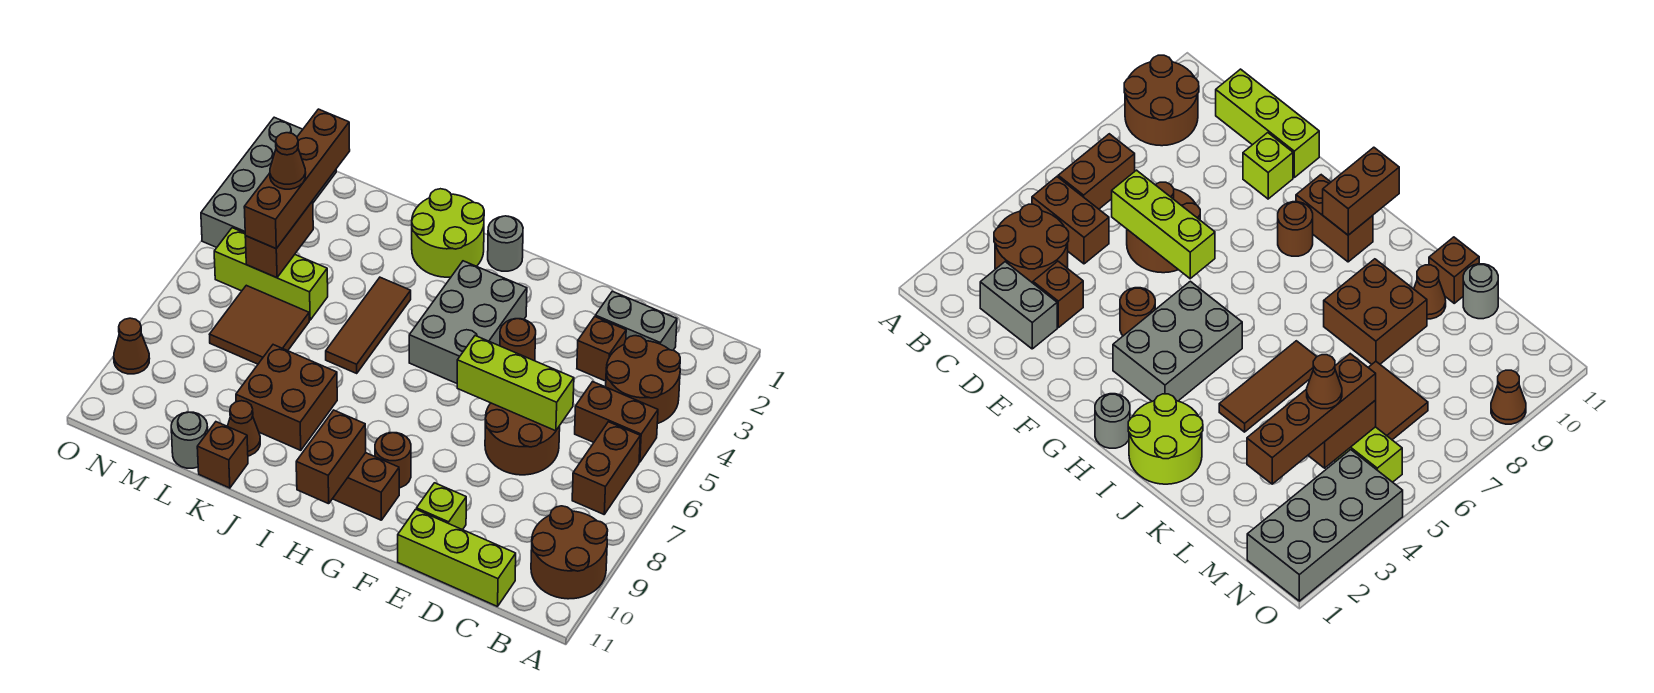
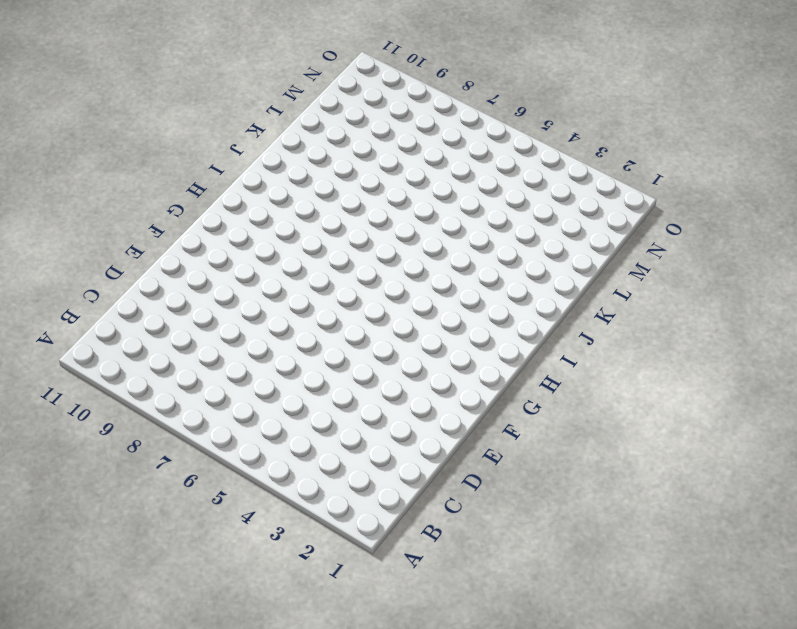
none -> brown round brick A9:B10 level 1
none -> brown round brick B3:C4 level 1
none -> brown brick B5:C5 level 1

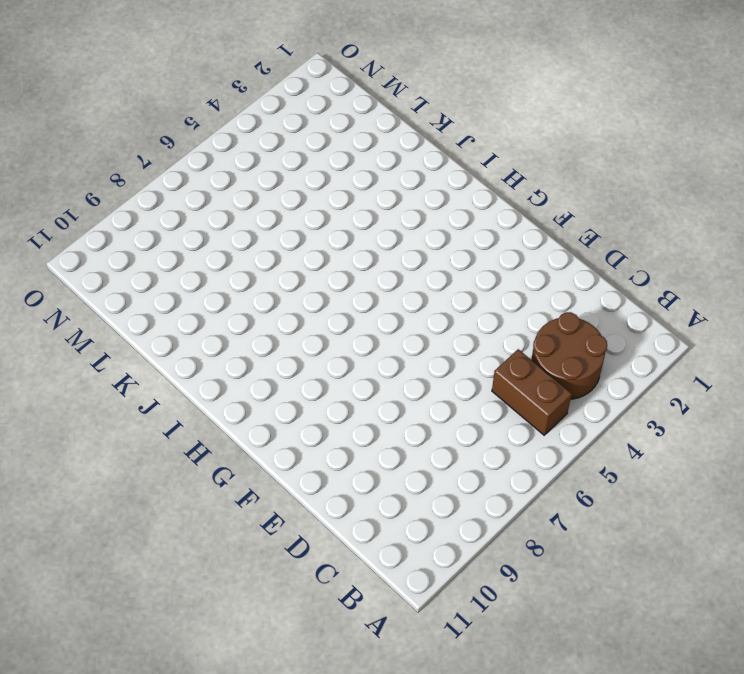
none -> brown round brick A9:B10 level 1
none -> brown brick B6:B7 level 1
none -> grey brick C2:D2 level 1

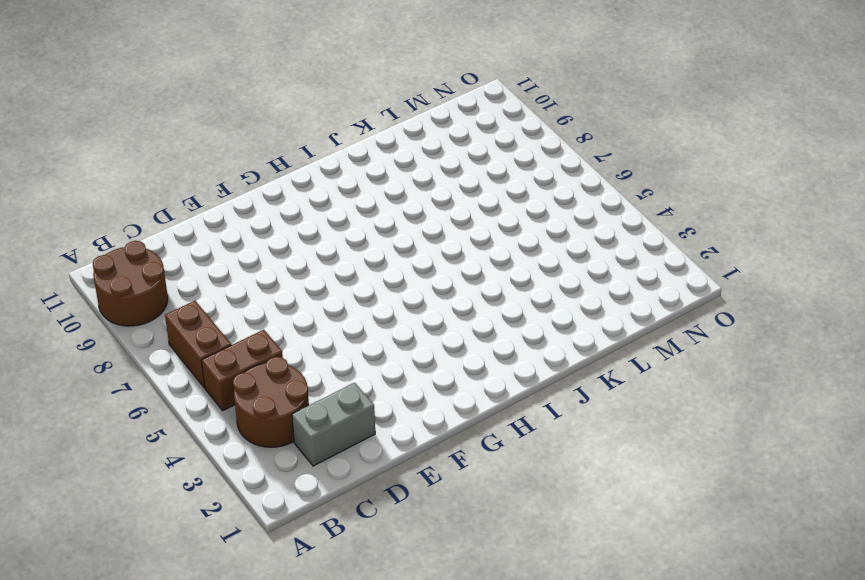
none -> lime brick C11:E11 level 1
none -> brown brick D3 level 1
none -> brown round brick D6:E7 level 1

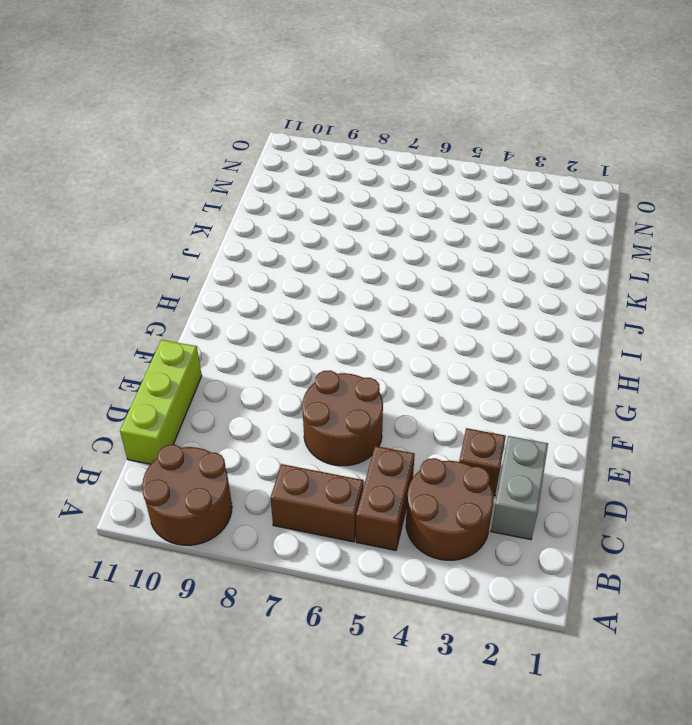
none -> lime brick E10 level 1
none -> brown round brick F4 level 1
none -> grey brick G3:H5 level 1

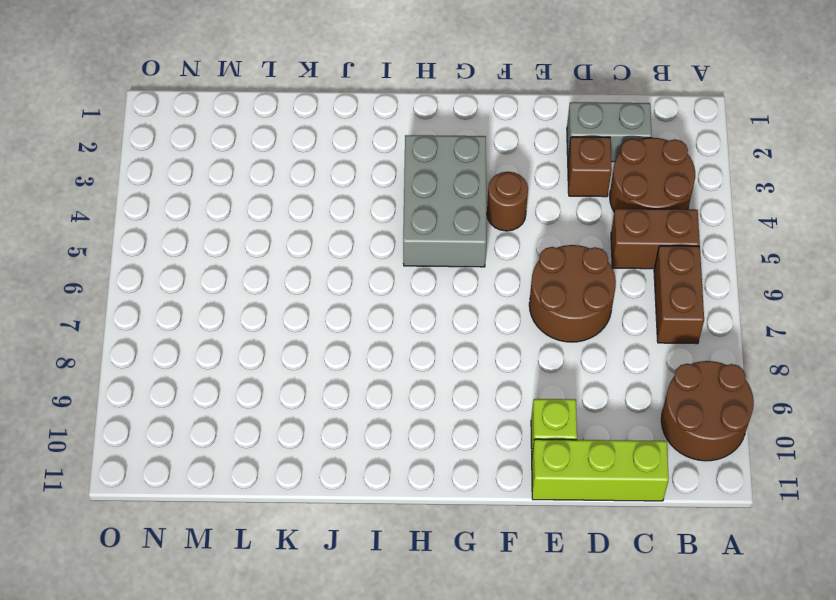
none -> brown round brick G9 level 1
none -> brown brick G10:H10 level 1
none -> grey round brick H1 level 1

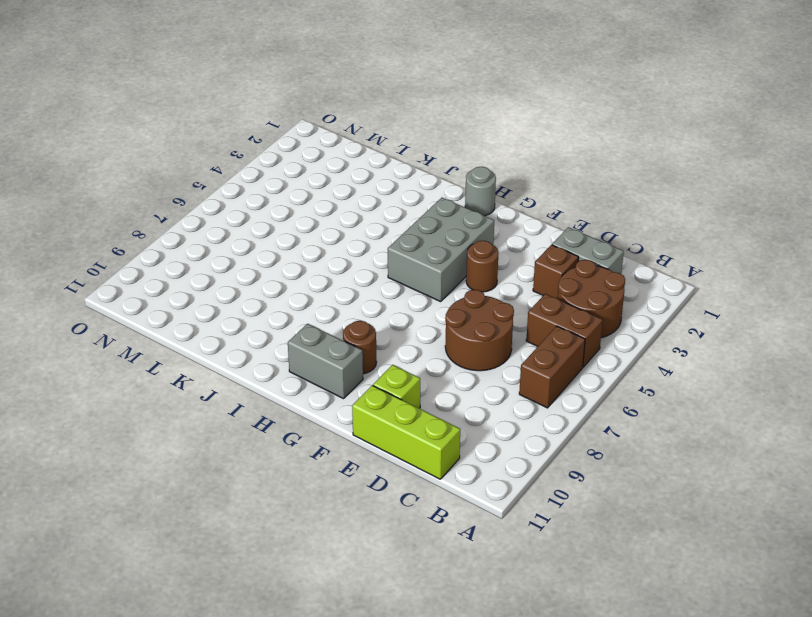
grey brick G10:H10 level 1 -> brown brick G10:H10 level 1
none -> brown round brick A9:B10 level 1
none -> lime round brick I1:J2 level 1
none -> brown tile J4:J6 level 1

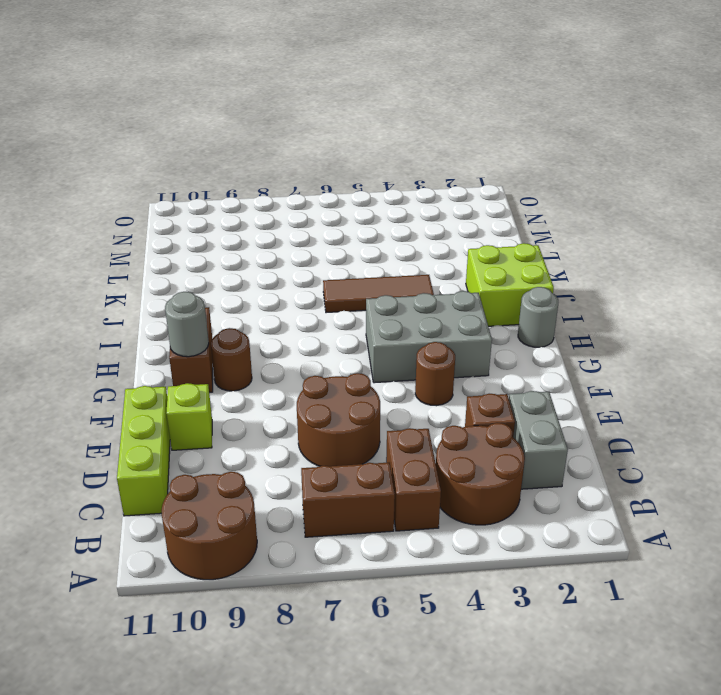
grey round brick G10 level 2 -> grey round brick L11 level 1
lime brick I1:J2 level 1 -> lime round brick I1:J2 level 1
none -> brown brick J8:K9 level 1
none -> brown cone K10 level 1
none -> brown brick K11 level 1

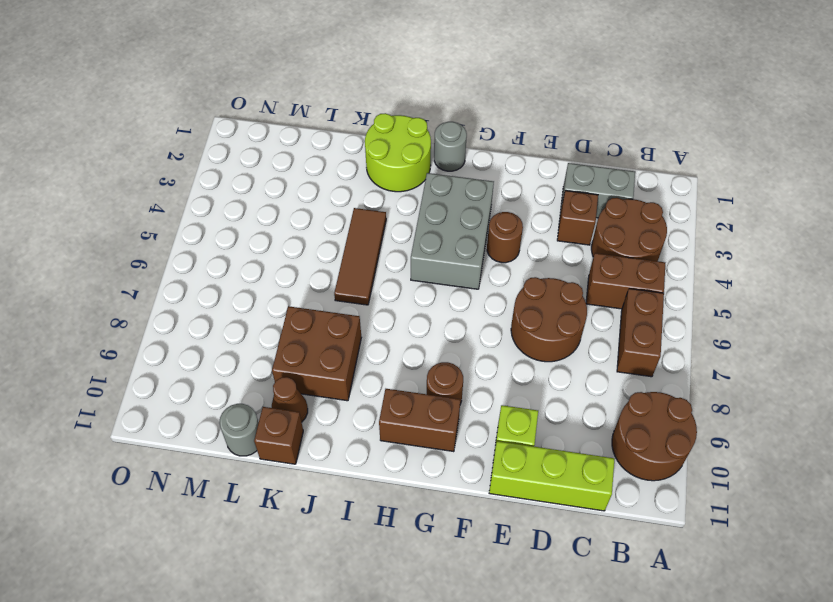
none -> lime brick L5:N5 level 1
none -> brown tile L6:M7 level 1
none -> grey brick N1:O4 level 1

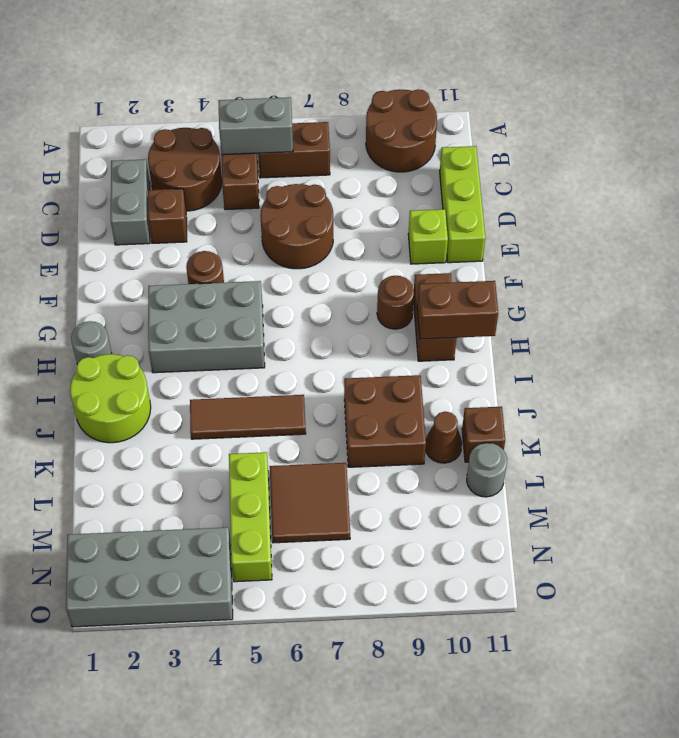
grey brick B5:B6 level 2 -> none
none -> brown cone O9 level 1
none -> lime brick D6:F6 level 2
none -> brown brick M4:M5 level 2

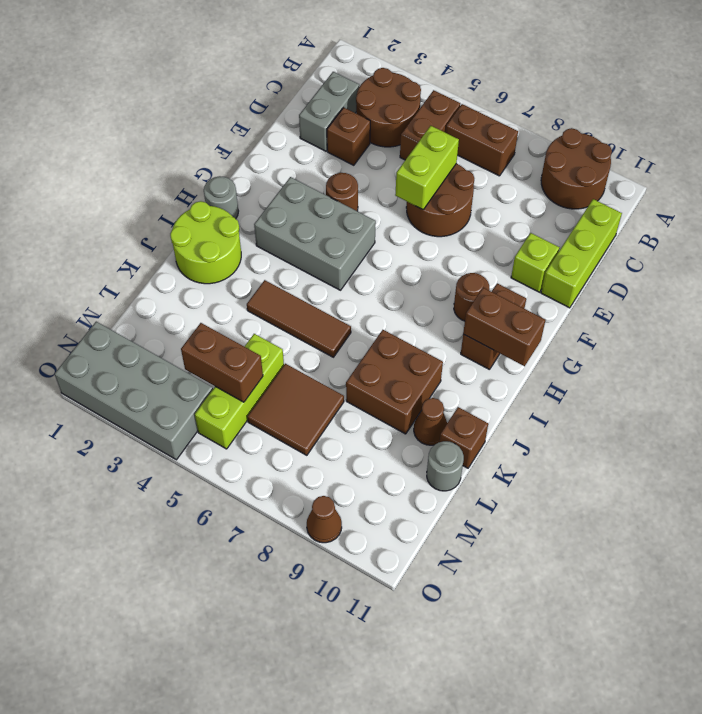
lime brick D6:E6 level 2 -> lime brick D6:F6 level 2
none -> brown brick M2:M5 level 3
none -> brown cone M4 level 4

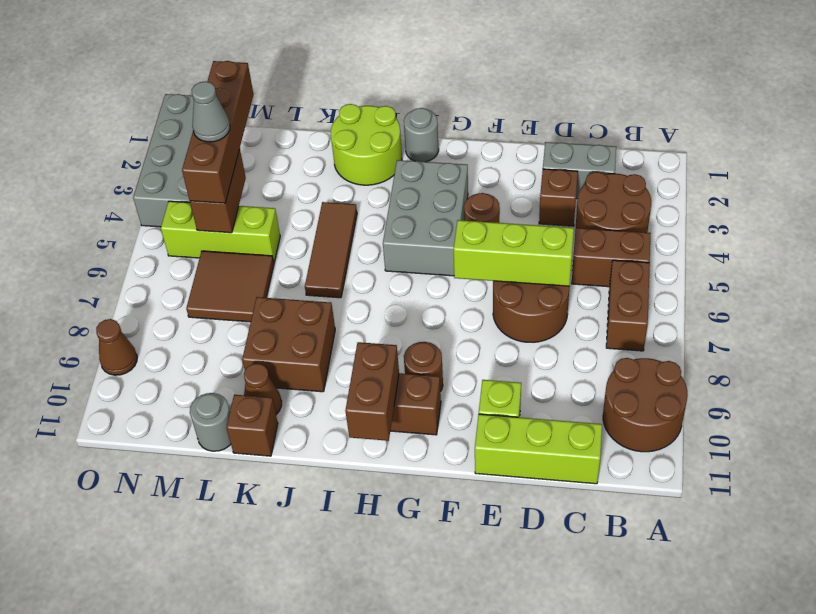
grey cone M4 level 4 -> brown cone M4 level 4

